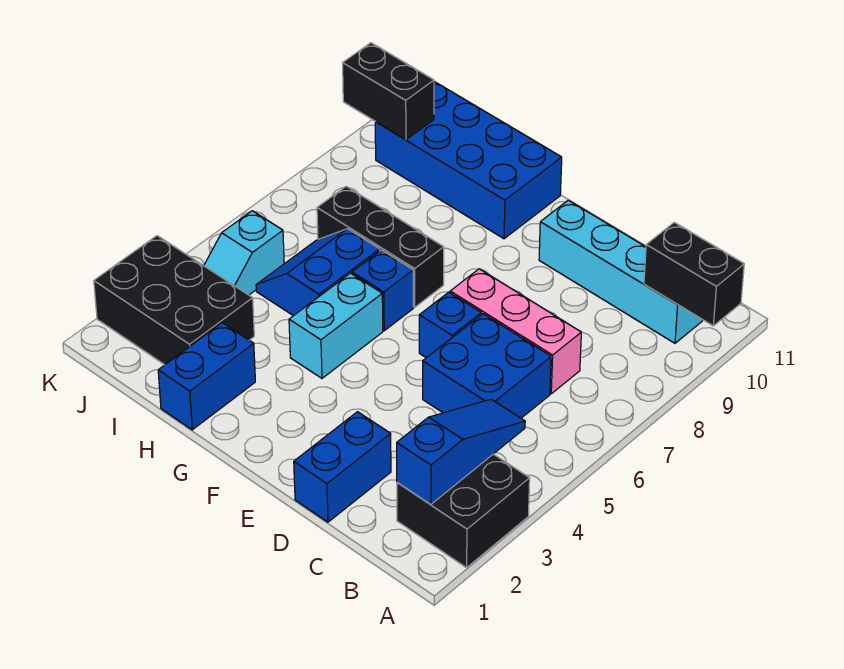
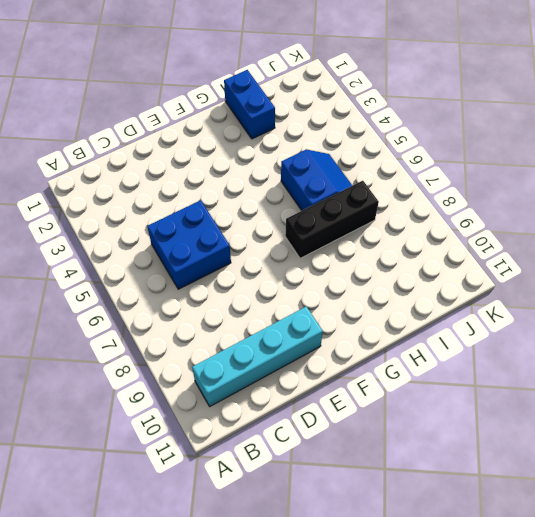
none -> black brick A2:B3 level 1
none -> pink brick C7:E7 level 1
none -> blue brick D1:D2 level 1

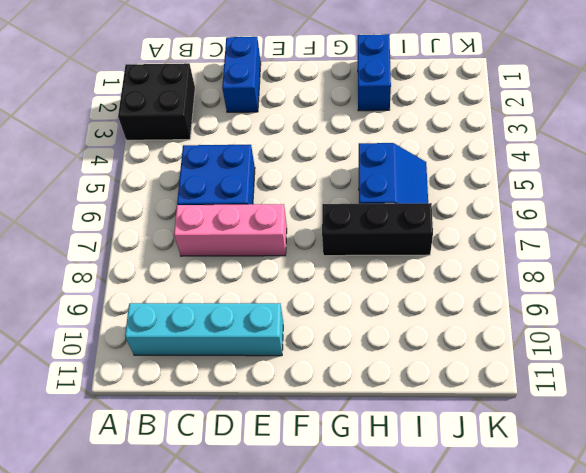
none -> blue brick E6 level 1
none -> cyan brick G4:G5 level 1
none -> blue brick G6 level 1

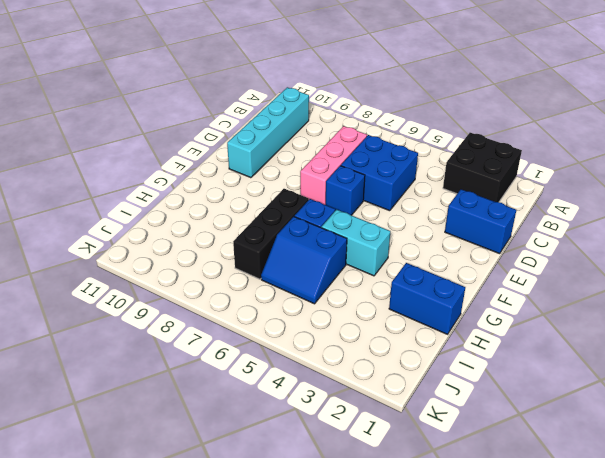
none -> blue brick G10:J11 level 1
none -> black brick I2:K3 level 1
none -> cyan slope J4:J5 level 1 top 5

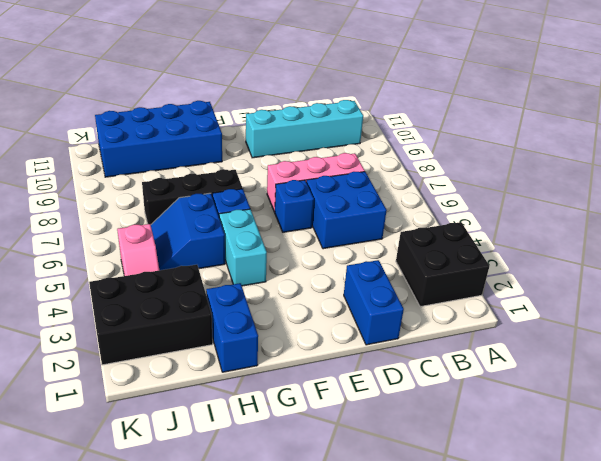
pink slope J4:J5 level 1 top 5 -> cyan slope J4:J5 level 1 top 5
none -> black brick A10:B10 level 2
none -> blue slope B2:B4 level 2 top 2
none -> black brick J10:K10 level 2

